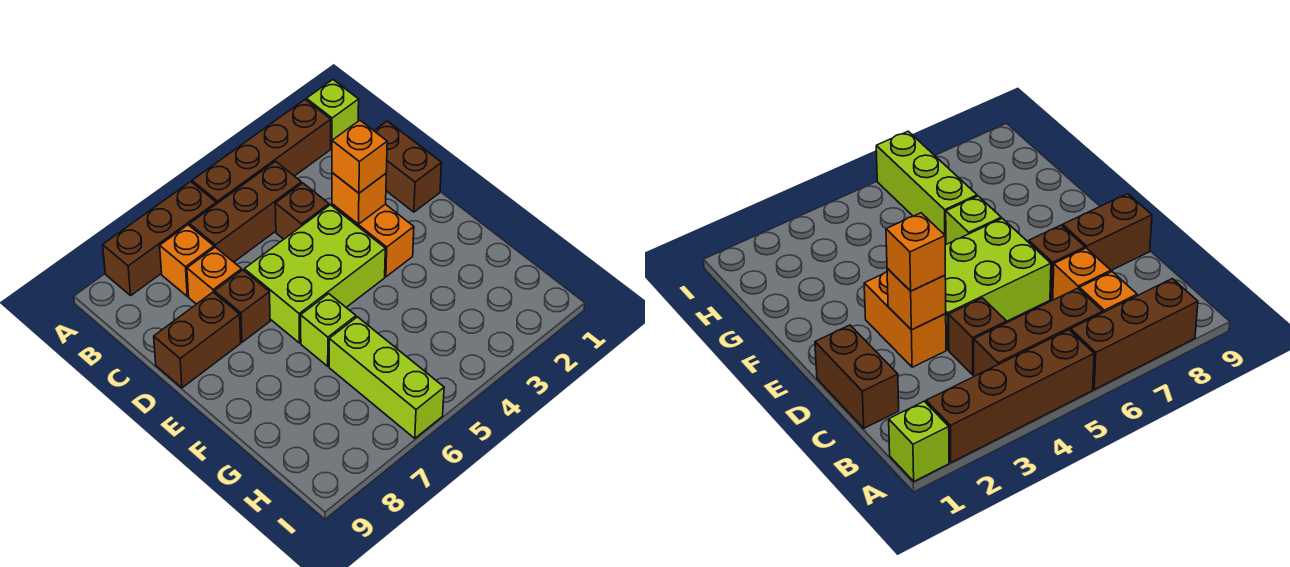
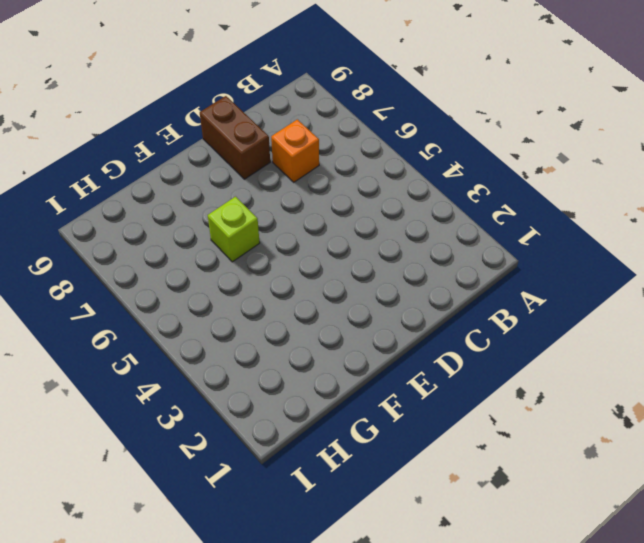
none -> lime brick A1 level 1
none -> brown brick A2:A5 level 1
none -> brown brick A6:A8 level 1

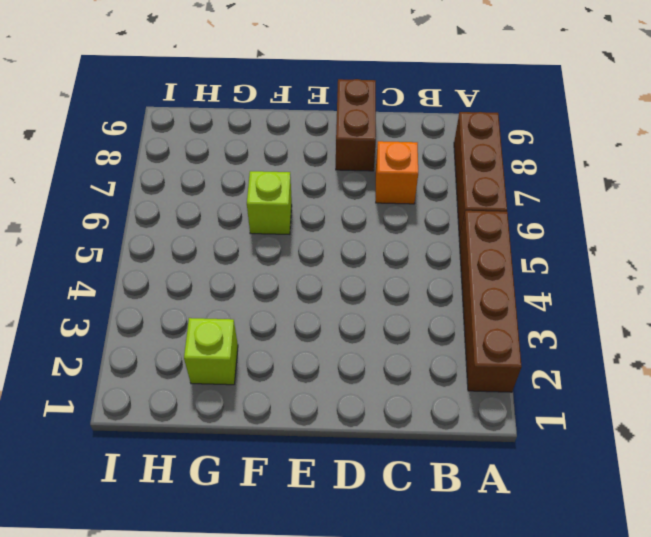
lime brick G2 level 1 -> lime brick A1 level 1
none -> brown brick B4:B6 level 1
none -> orange brick B7 level 1
none -> brown brick C1:D1 level 1

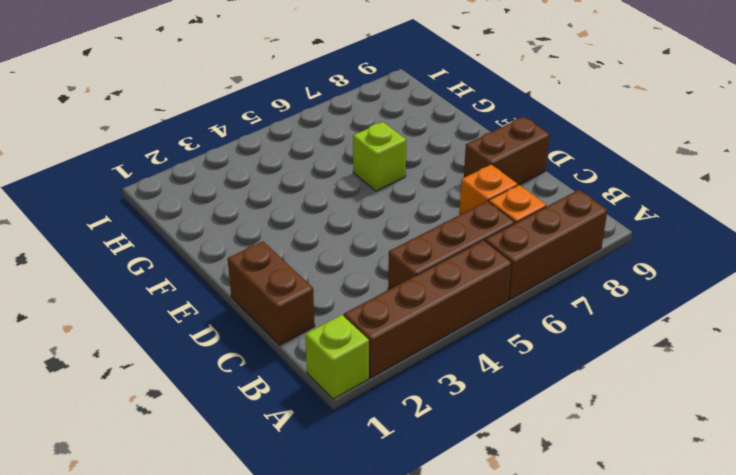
none -> brown brick C4 level 1
none -> orange brick D3:E3 level 1
none -> lime brick D4:E6 level 1

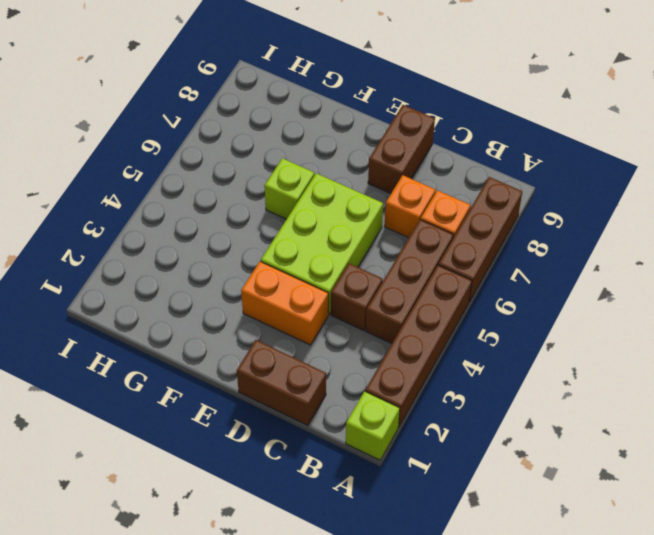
none -> brown brick D7 level 1
none -> lime brick G6:I6 level 1
none -> orange brick D3 level 2

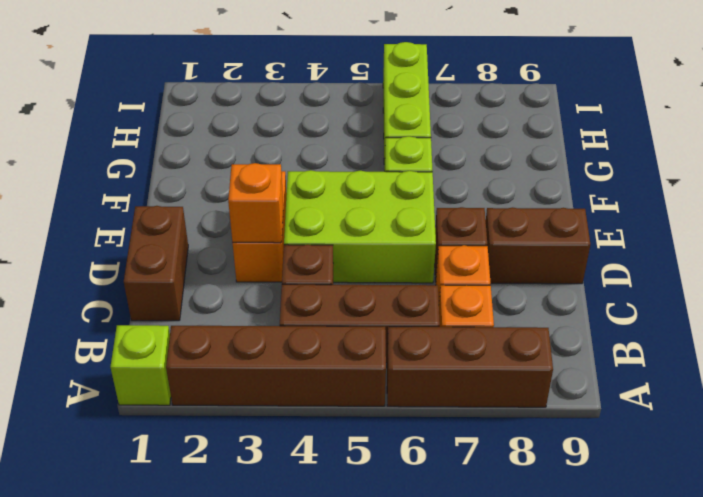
none -> orange brick D3 level 3

